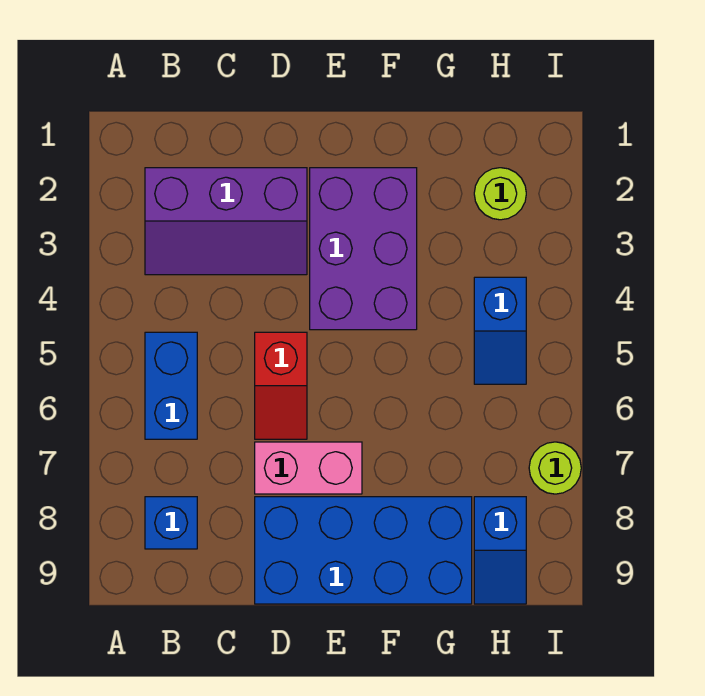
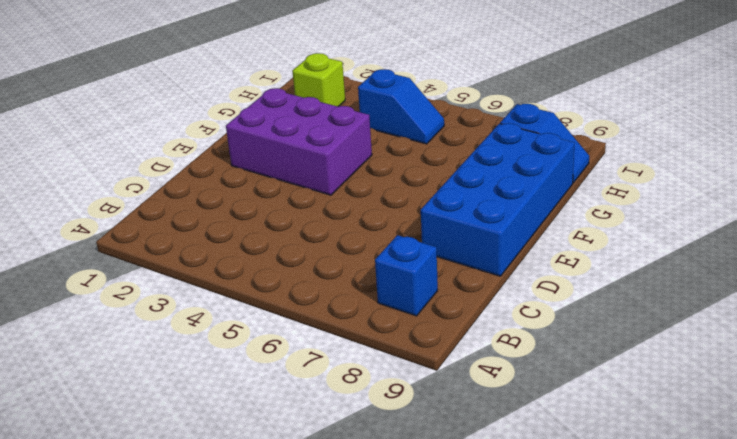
lime brick H2 level 1 -> lime round brick H2 level 1
none -> purple slope B2:D3 level 1 top 2
none -> blue brick B5:B6 level 1

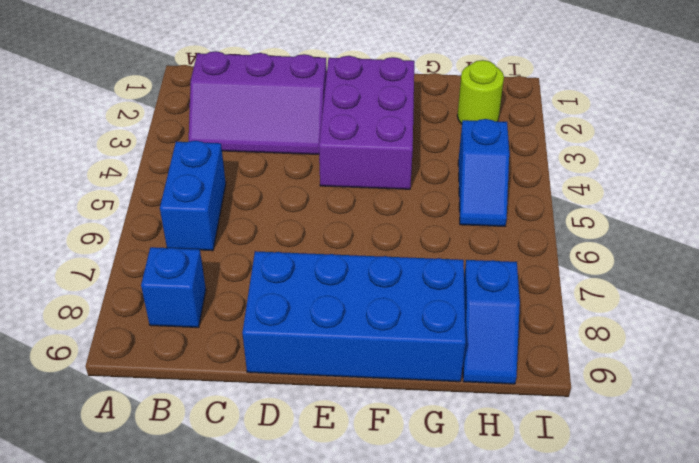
none -> red slope D5:D6 level 1 top 5
none -> pink brick D7:E7 level 1

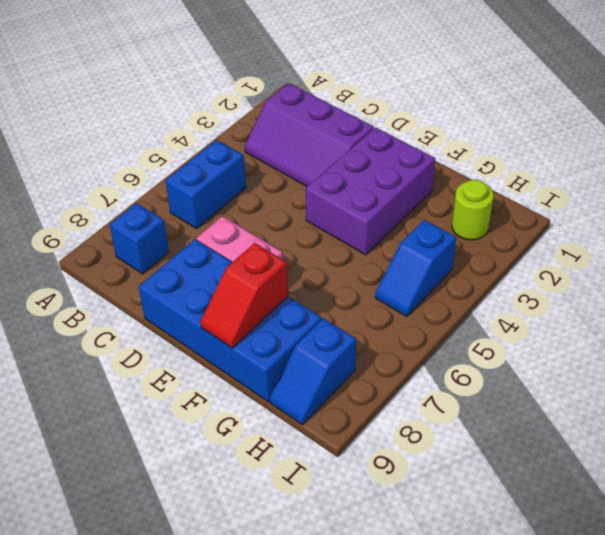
red slope F8:F9 level 2 top 8 -> red slope D5:D6 level 1 top 5
none -> lime round brick I7 level 1

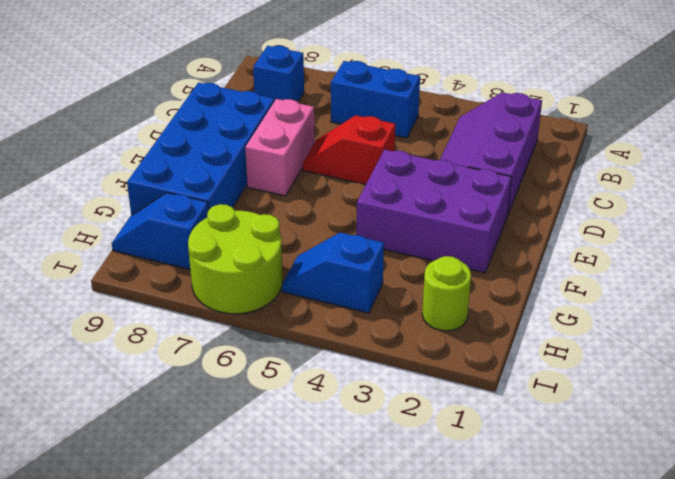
lime round brick H6:I7 level 1 -> lime round brick I7 level 1

